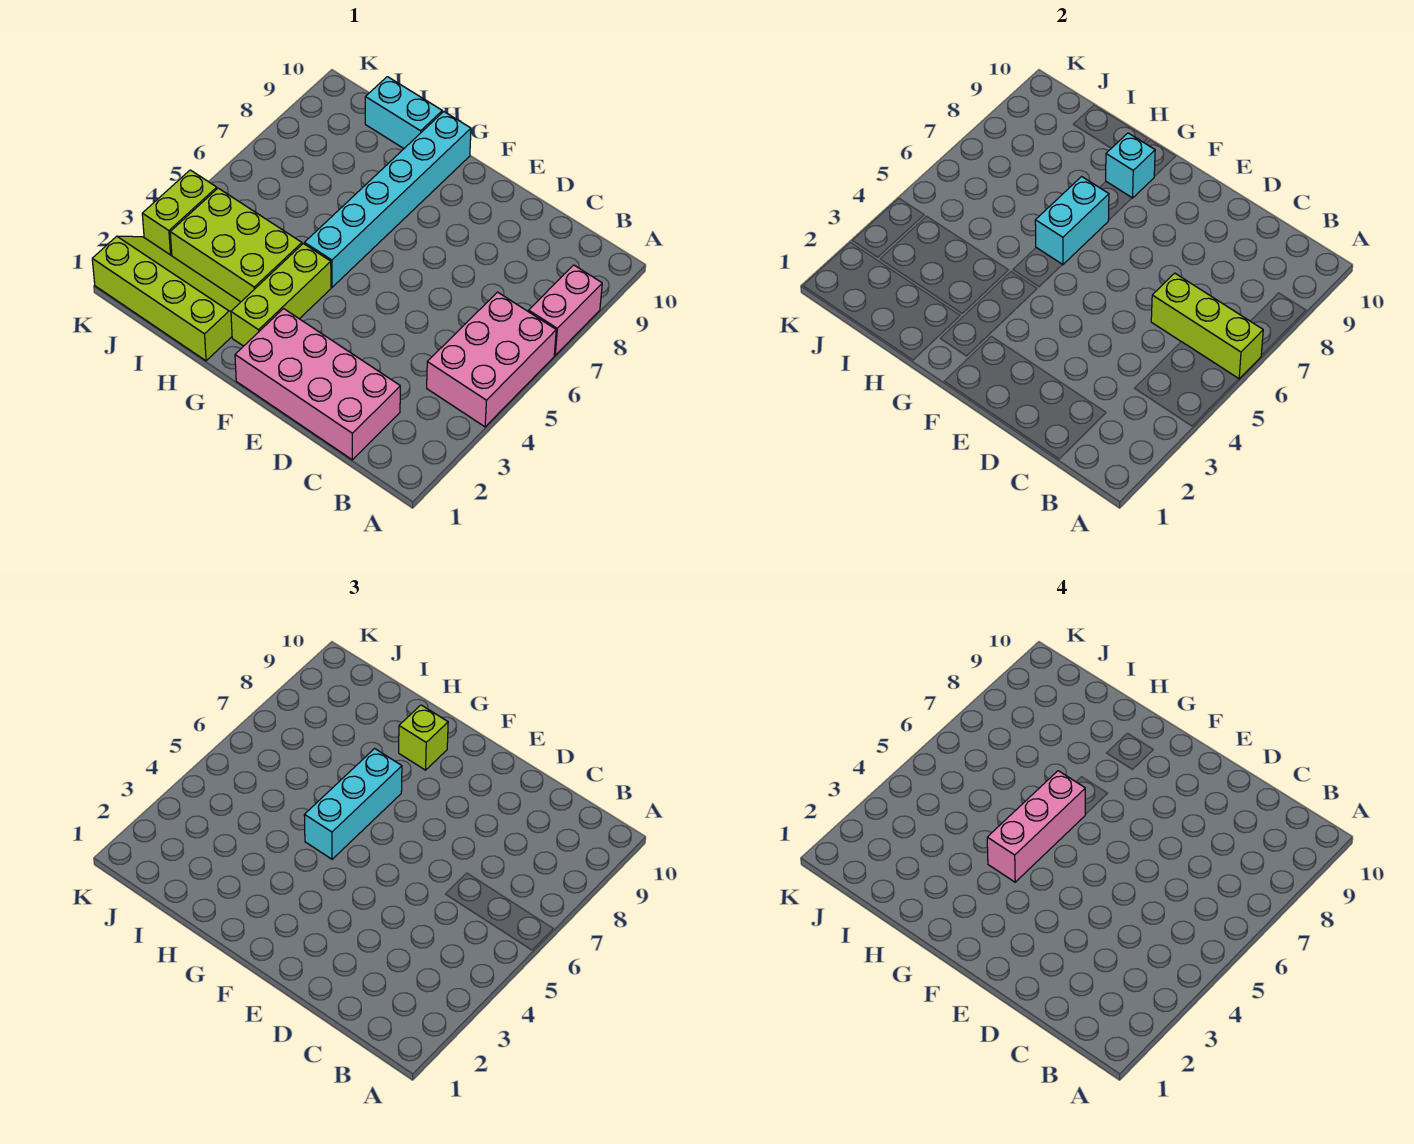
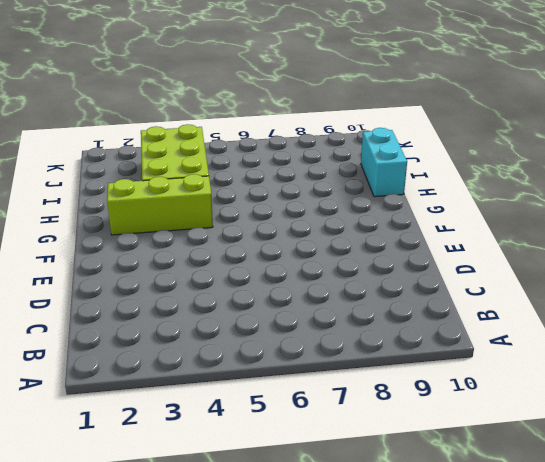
none -> pink brick A4:B6 level 1
none -> pink brick A7:A8 level 1
none -> pink brick C1:F2 level 1

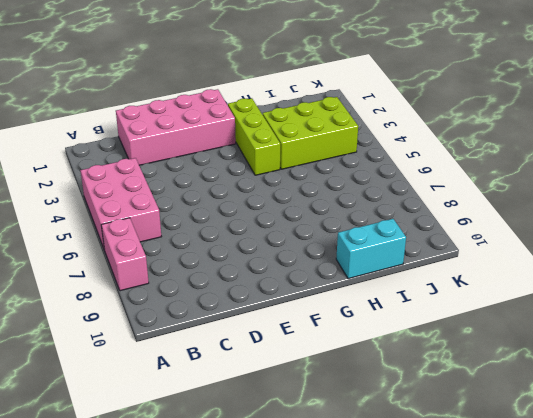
none -> cyan brick G5:G10 level 1
none -> lime slope H1:K2 level 1 top 1
none -> lime brick K3:K4 level 1

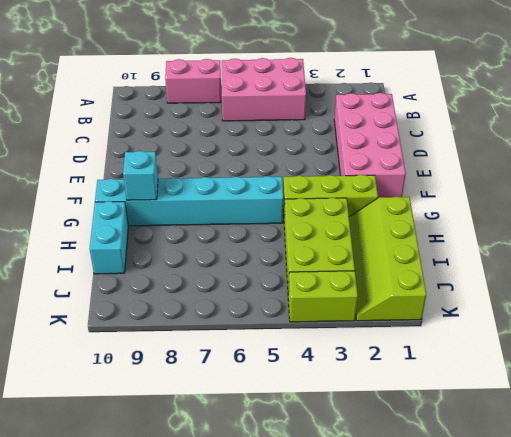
none -> lime brick A6:C6 level 2
none -> cyan brick G6:G7 level 2
none -> cyan brick G5:G7 level 3

